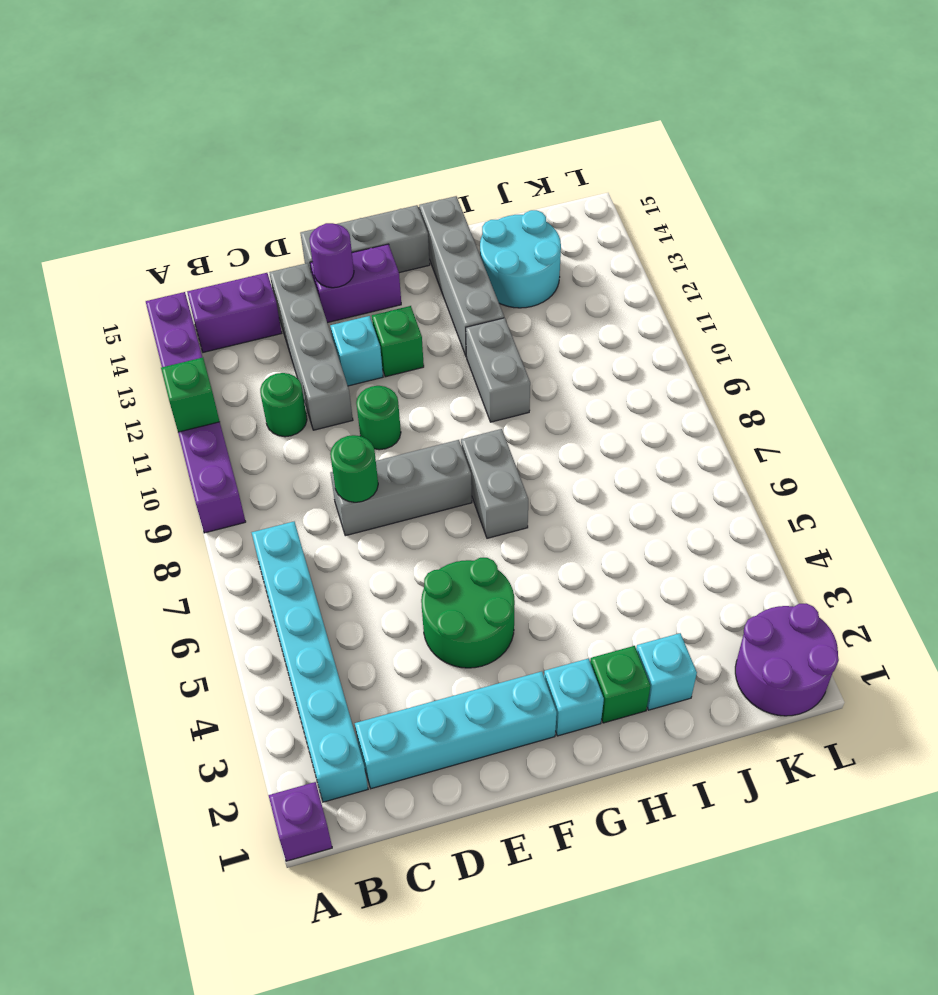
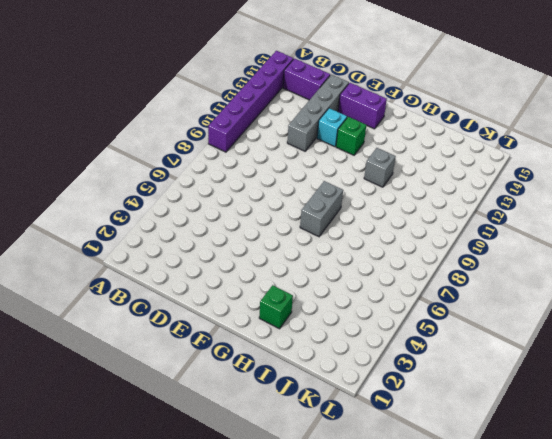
grey brick H11 level 1 -> grey brick H10:H11 level 1
none -> purple brick A1 level 1
none -> cyan brick B2:B7 level 1
none -> cyan brick C2:F2 level 1

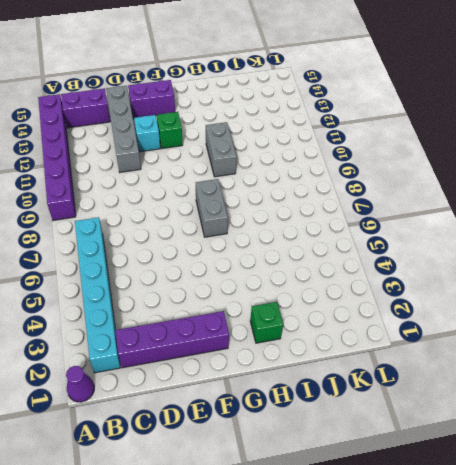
purple cone A1 level 1 -> purple brick A1 level 1
purple brick C2:F2 level 1 -> cyan brick C2:F2 level 1
none -> green round brick C11 level 1
none -> grey brick D8:F8 level 1
none -> green round brick E4:F5 level 1

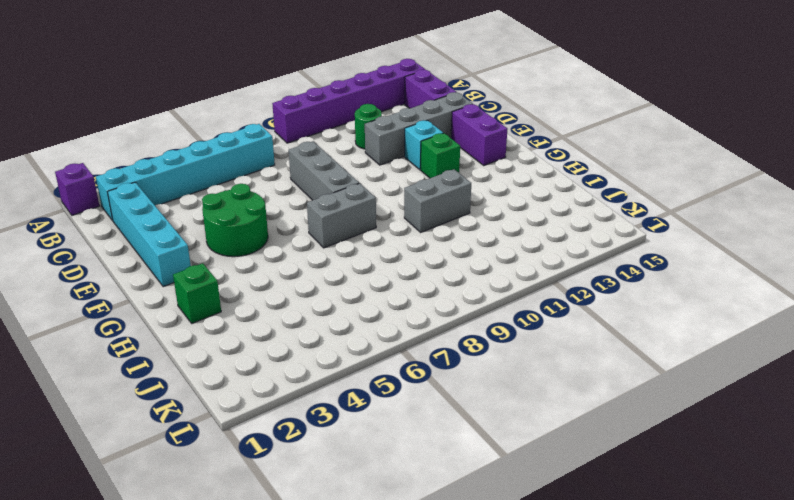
none -> green round brick E10 level 1
none -> grey brick E15:G15 level 1
none -> cyan brick G2 level 1

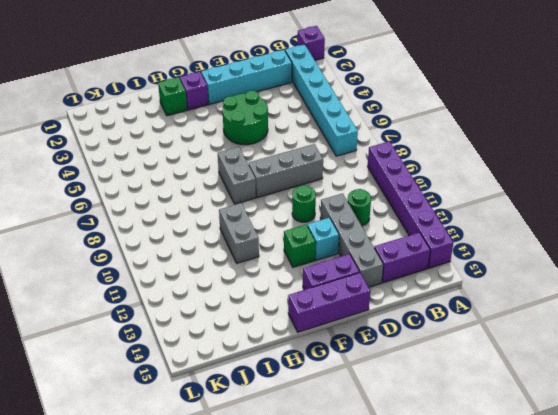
purple brick E15:G15 level 1 -> grey brick E15:G15 level 1
purple brick G2 level 1 -> cyan brick G2 level 1
none -> grey brick H12:H15 level 1
none -> cyan brick I2 level 1
none -> cyan round brick I13:J14 level 1

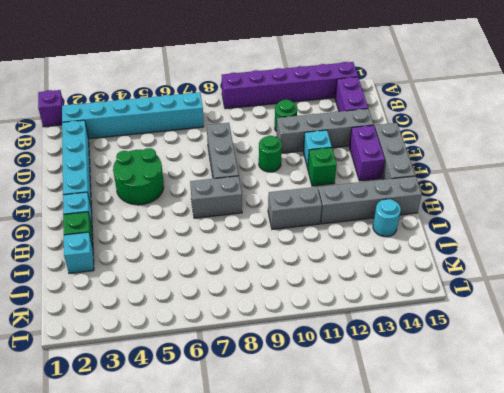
cyan round brick I14 level 1 -> cyan round brick I13:J14 level 1
none -> purple round brick K1:L2 level 1
none -> green brick A11 level 2
none -> green round brick D8 level 2

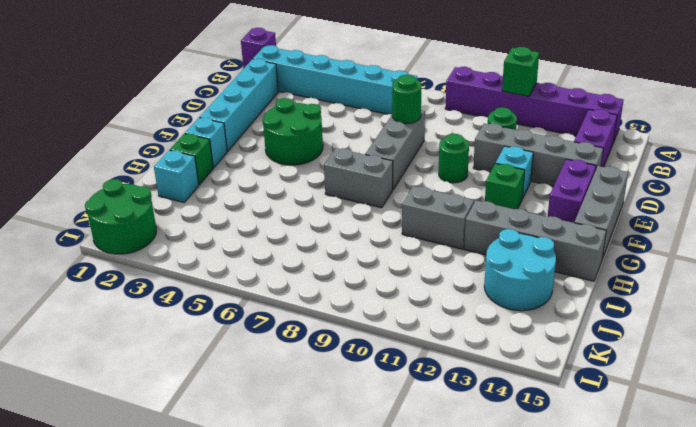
green round brick K1:L2 level 1 -> purple round brick K1:L2 level 1
none -> purple round brick E14 level 2

